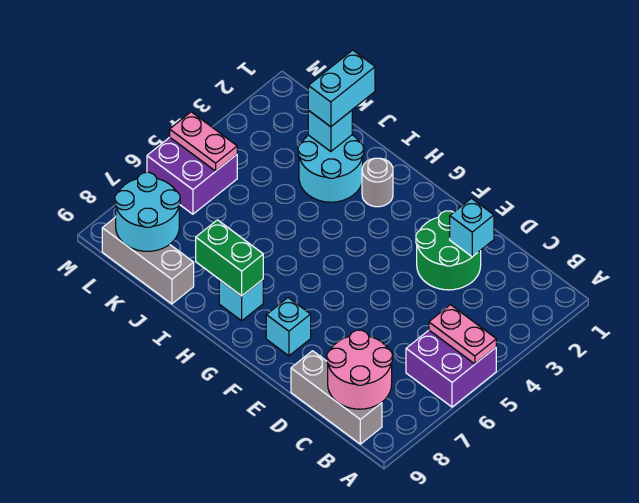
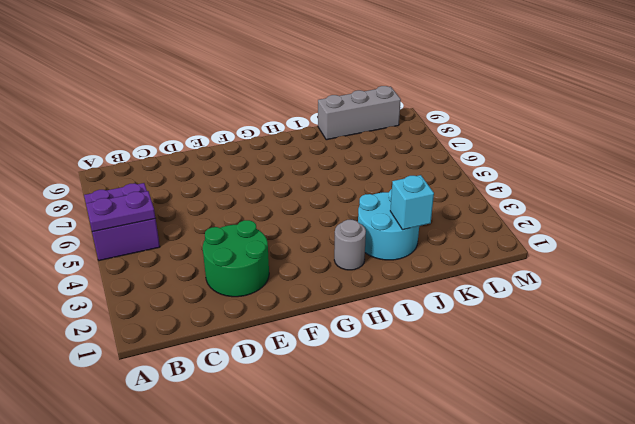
purple plate A5:B5 level 2 -> pink plate A5:B5 level 2
none -> grey brick B9:D9 level 1
none -> cyan brick F8 level 1
none -> cyan brick H8 level 1

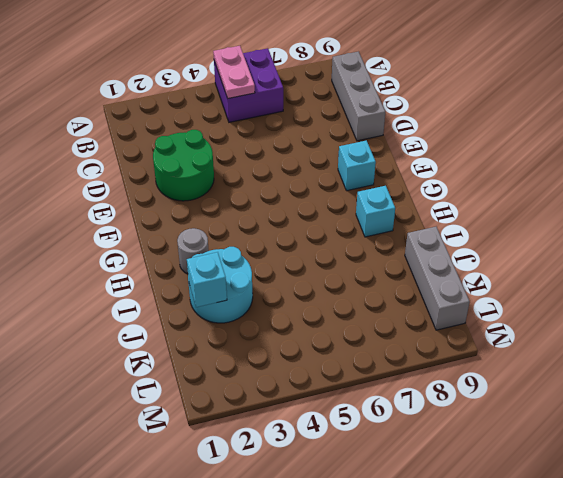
none -> purple brick L5:M6 level 1
none -> pink round brick B8:C9 level 2
none -> cyan brick D2 level 2

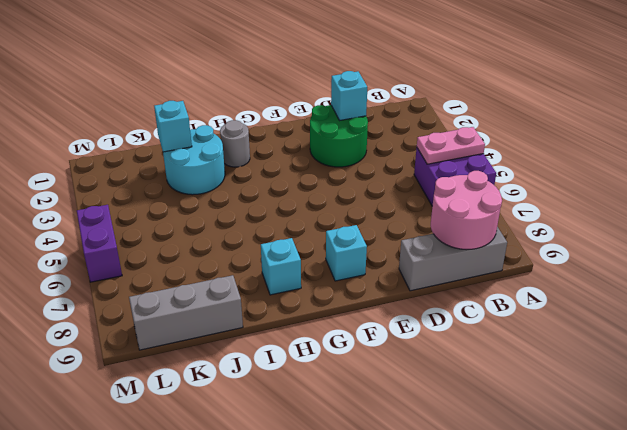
purple brick M5:M6 level 1 -> purple brick L5:M6 level 1
none -> green brick H8:I8 level 2
none -> cyan round brick K8:L9 level 2
none -> pink plate L5:M5 level 2

